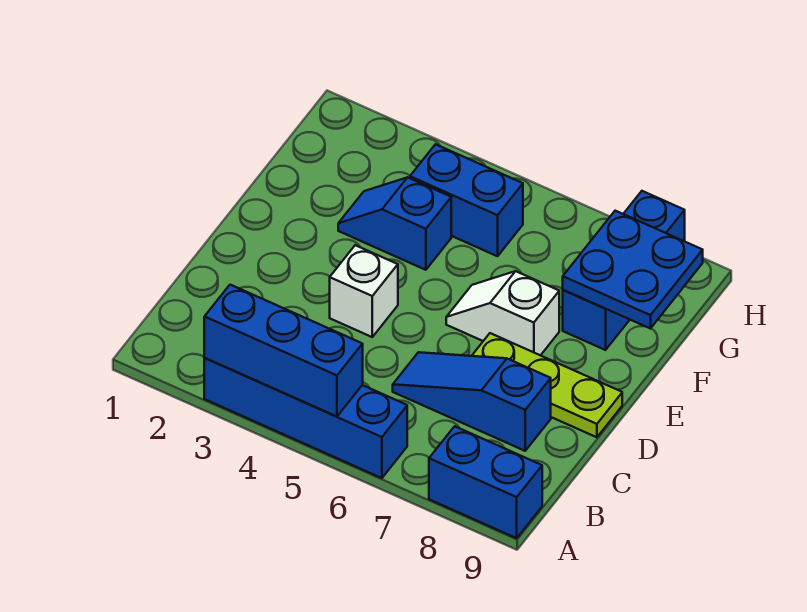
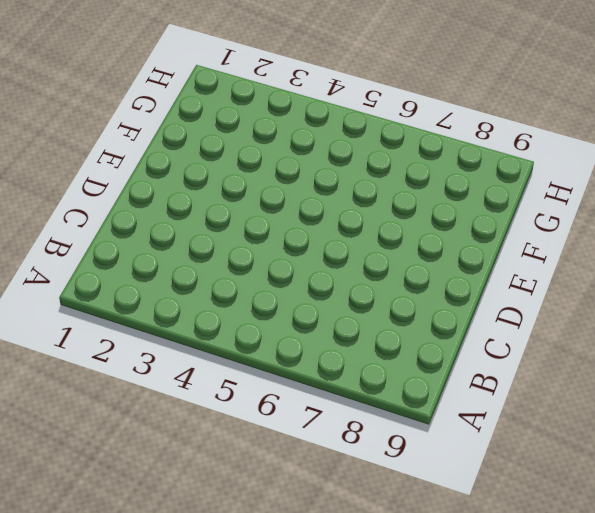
none -> blue brick A3:A6 level 1
none -> blue brick A8:A9 level 1

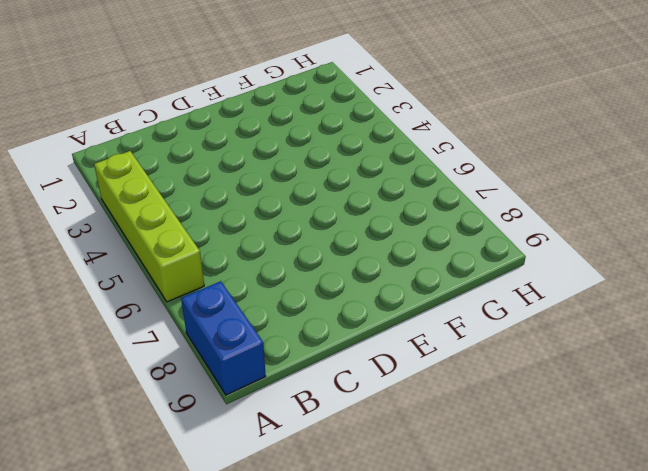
lime brick A3:A6 level 1 -> blue brick A3:A6 level 1
none -> blue slope C6:C8 level 1 top 8
none -> white brick D4 level 1

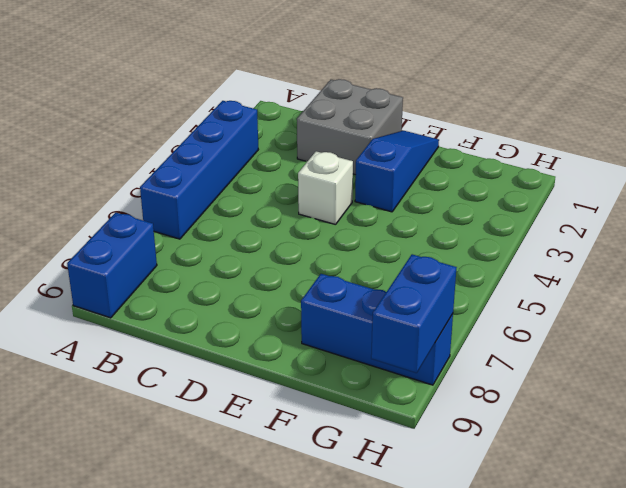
grey brick C1:D2 level 1 -> none
blue slope E1:E3 level 1 top 3 -> blue slope C6:C8 level 1 top 8
blue brick H8:H9 level 2 -> blue brick G4:G5 level 1
none -> lime plate D7:D9 level 1
none -> white slope E6:E7 level 1 top 7

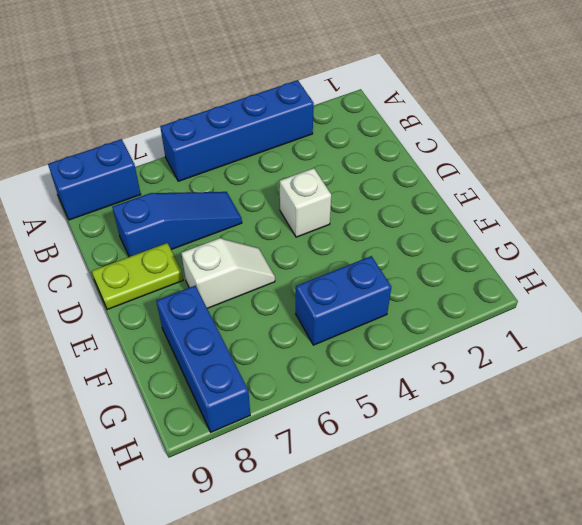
lime plate D8:D9 level 1 -> lime plate D7:D9 level 1
none -> blue slope F3:F4 level 1 top 4
none -> blue brick A3:A5 level 2

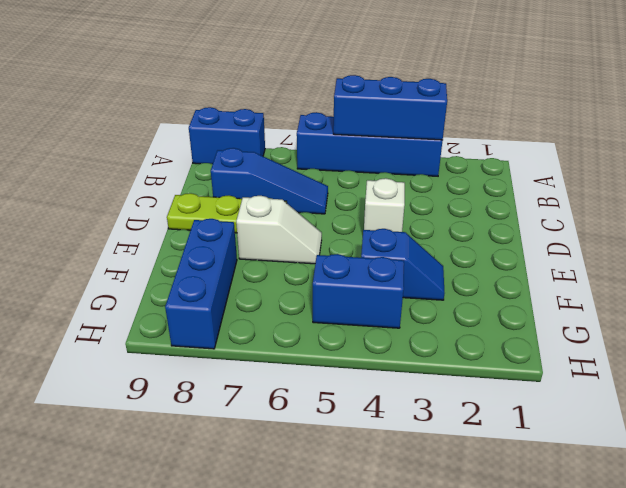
none -> blue plate F8:G9 level 2

